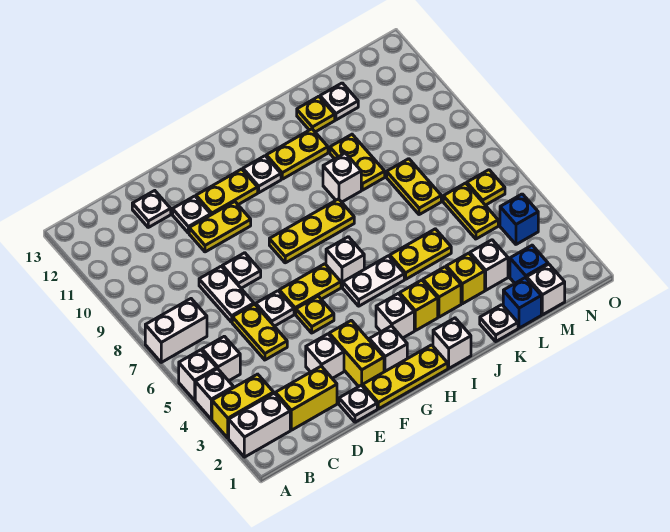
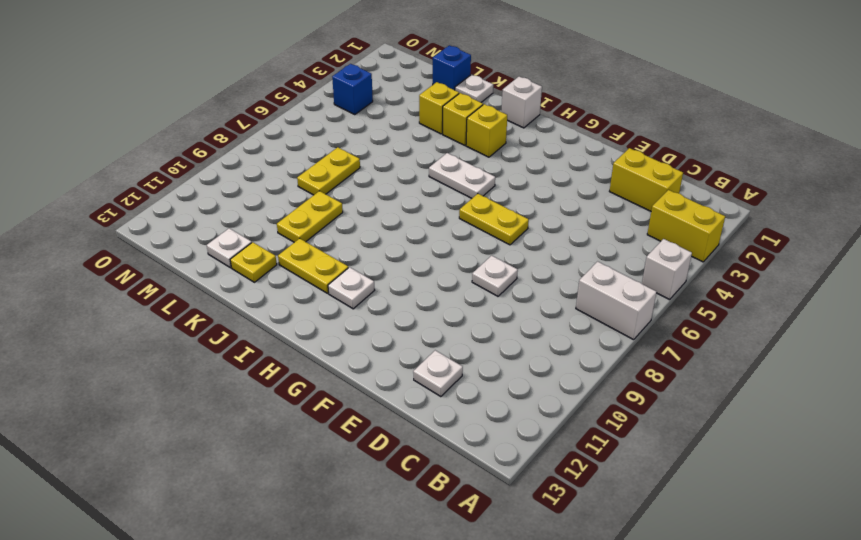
none -> white brick A2:B2 level 1
none -> white brick A4 level 1
none -> white brick B5 level 1
none -> yellow plate D5:D6 level 1

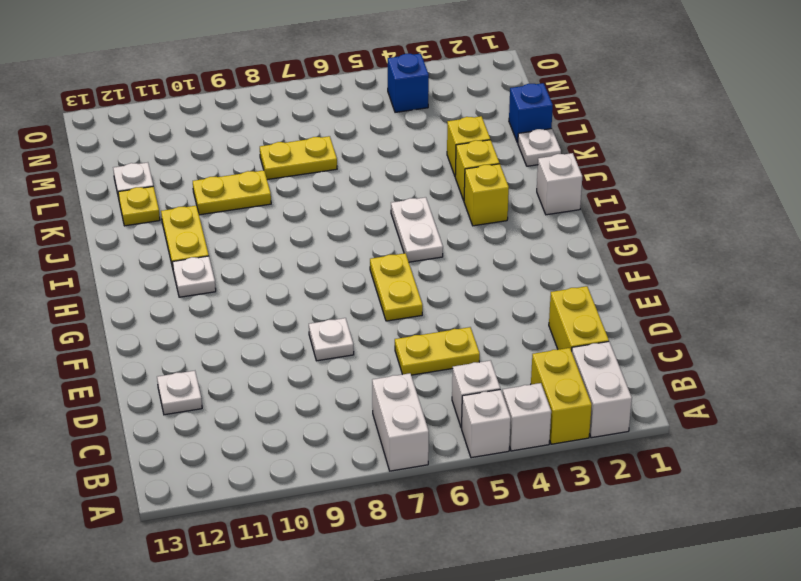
none -> white plate D7:D8 level 1
none -> white plate E1 level 1
none -> white brick E3 level 1
none -> white plate E6 level 1

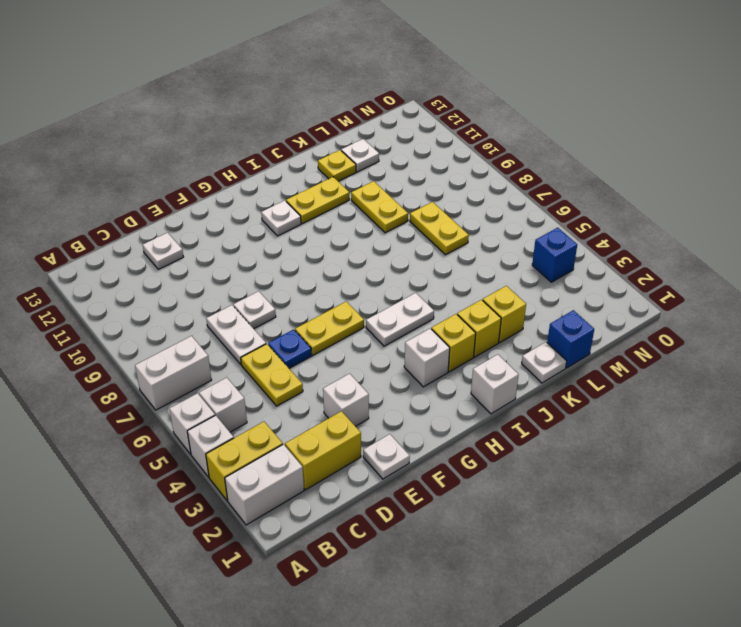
blue plate E6 level 1 -> white plate E6 level 1
none -> yellow plate E10:F10 level 1
none -> white plate E11 level 1
none -> yellow plate F1:H1 level 1
none -> yellow brick F2:F3 level 1

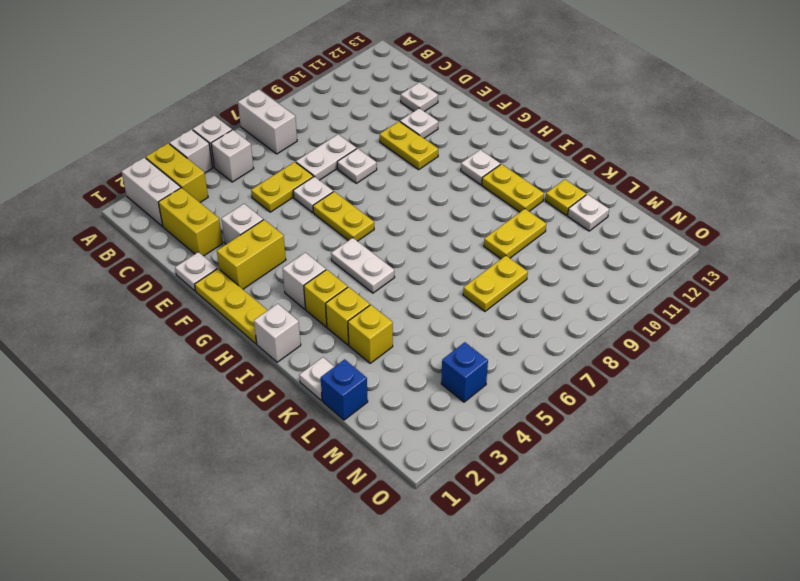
none -> yellow plate F5 level 1
none -> yellow plate F11:G11 level 1
none -> white brick G2 level 1
none -> yellow plate G8:I8 level 1

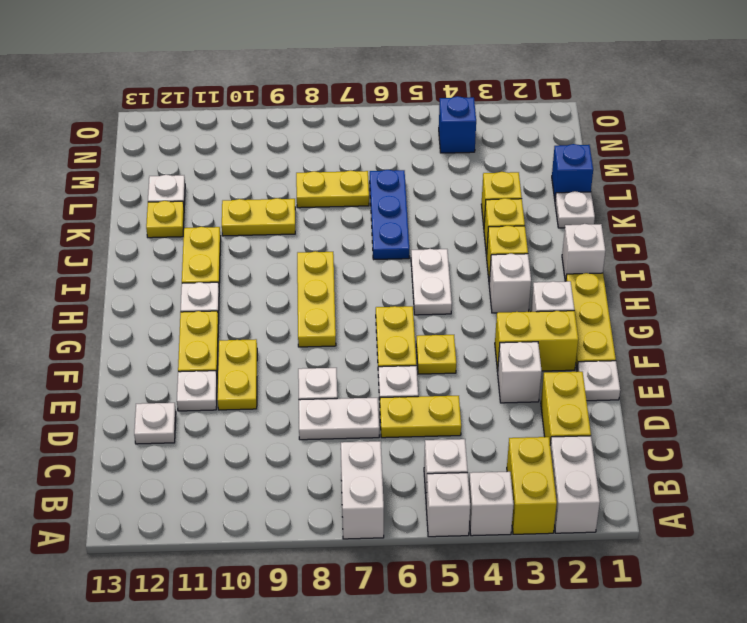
blue plate J6:L6 level 1 -> none
none -> white brick H6 level 1
none -> yellow plate J5:K5 level 1
none -> white brick J9 level 1
none -> white brick L3 level 1

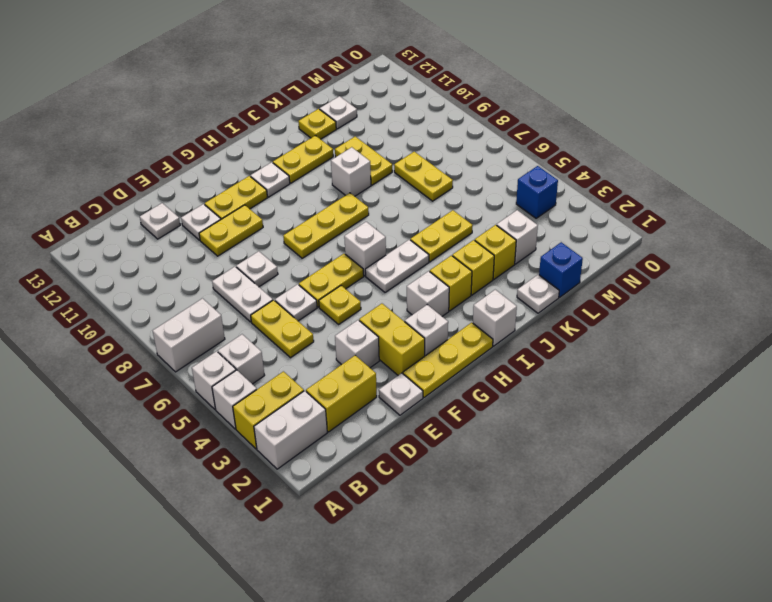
none -> white brick M1 level 1
none -> blue brick M2 level 1
none -> yellow plate M5:M6 level 1
none -> yellow plate N6 level 1

